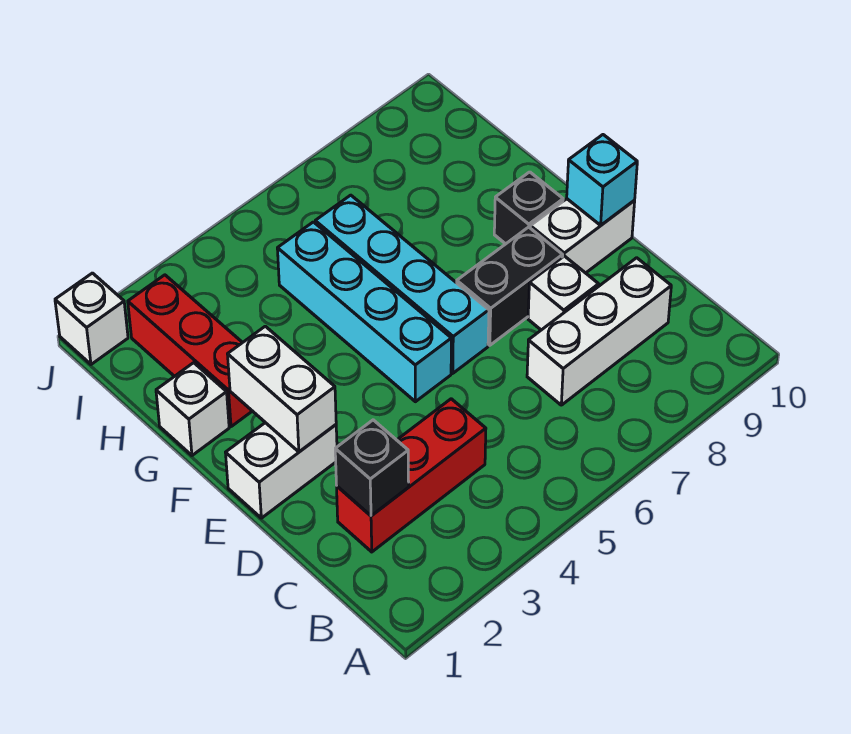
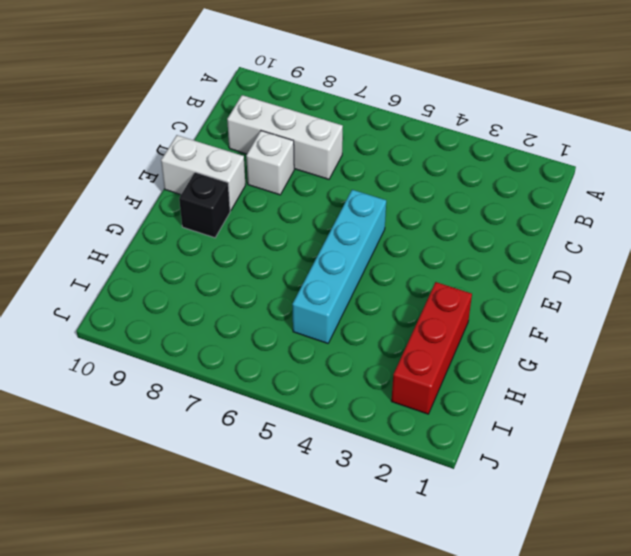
none -> red brick C2:C4 level 1
none -> white brick E1:E2 level 1
none -> cyan brick E6:H6 level 1

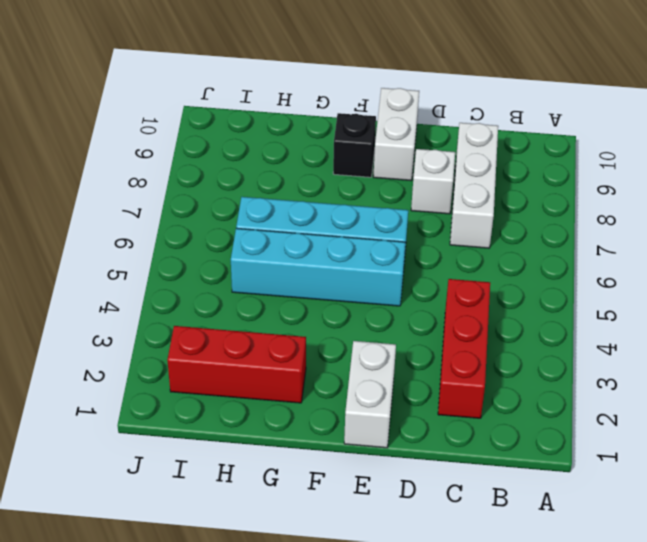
none -> black brick E7:E8 level 1
none -> white brick G1 level 1
none -> white brick J1 level 1

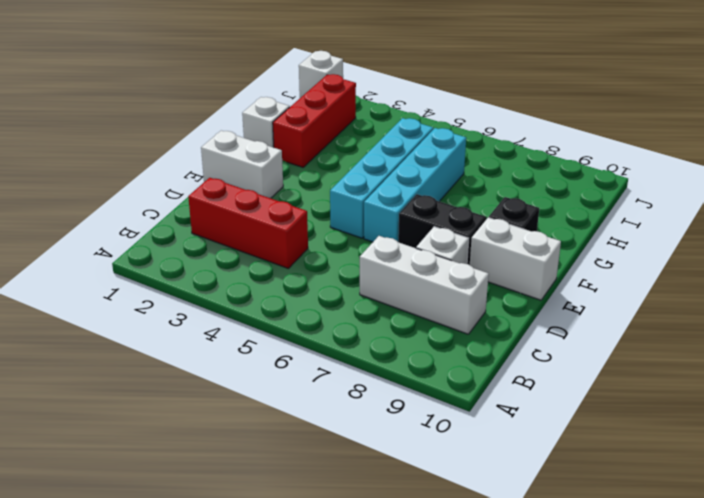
none -> black brick C2 level 2
none -> white brick E2:F2 level 2
none -> cyan brick E10 level 2

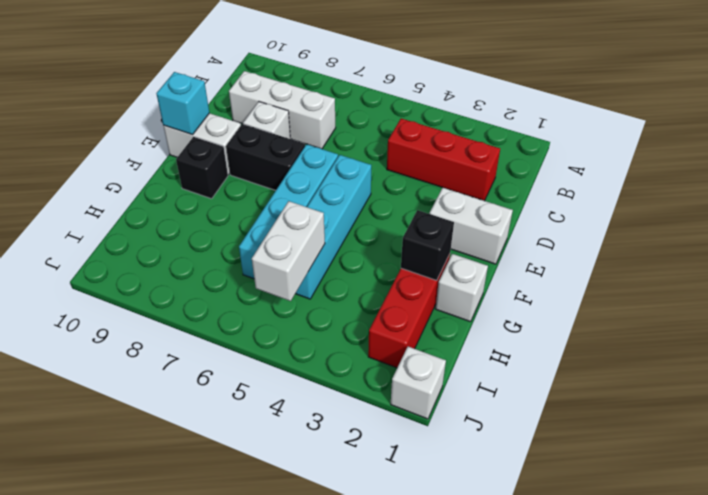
black brick G2 level 2 -> black brick C2 level 2
white brick H5:I5 level 2 -> white brick E2:F2 level 2

